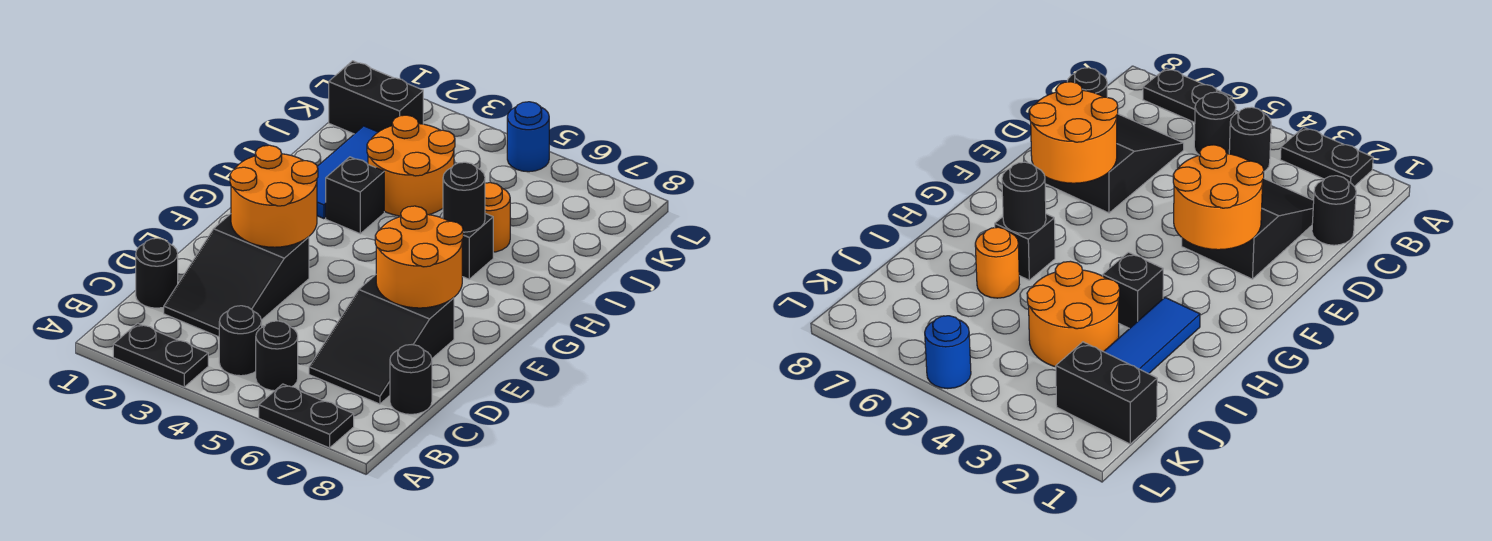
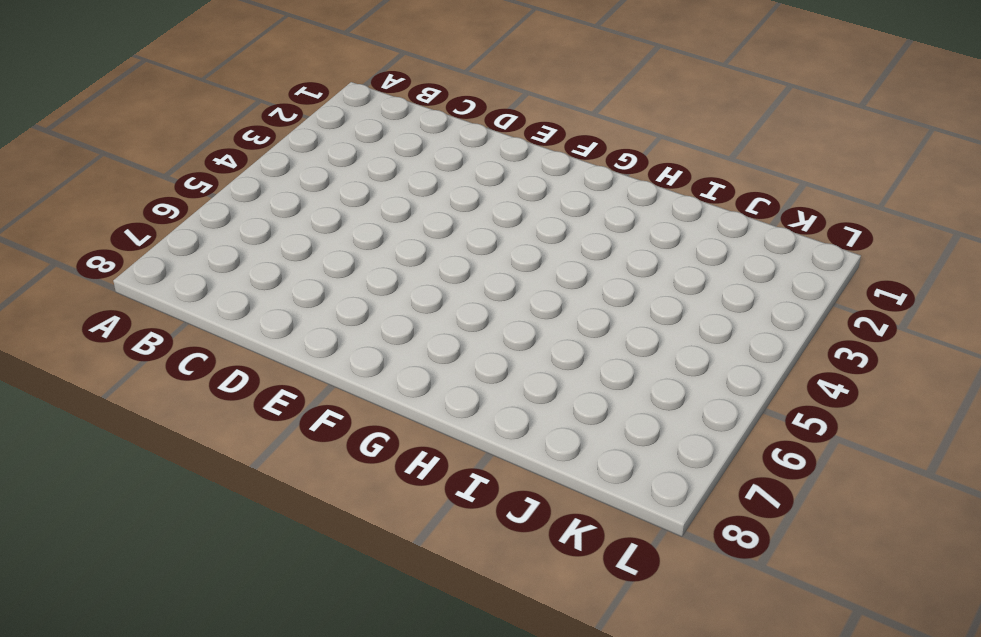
none -> black plate A2:A3 level 1
none -> black plate A6:A7 level 1
none -> black round brick B4 level 1

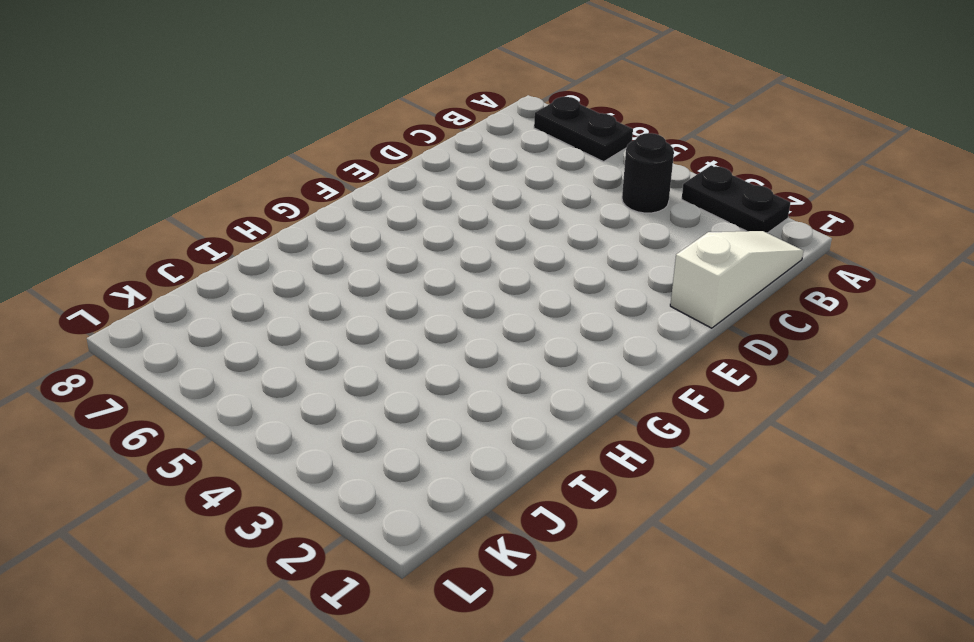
white slope B1:D1 level 1 top D -> black round brick C1 level 1
none -> black round brick B5 level 1
none -> black slope C2:E3 level 1 top E
none -> black slope C6:E7 level 1 top E

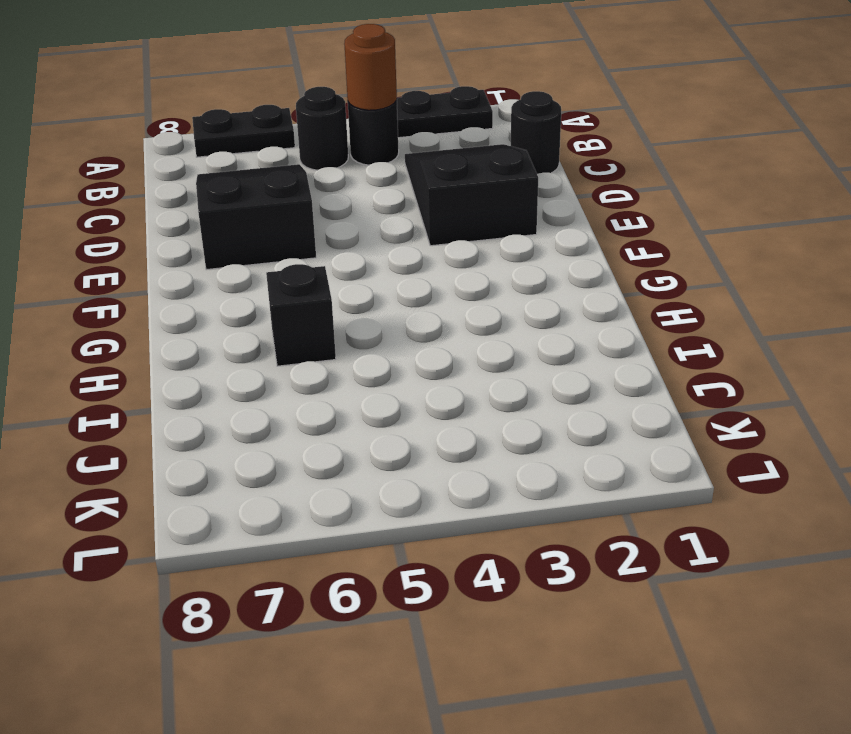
brown round brick B4 level 2 -> none
none -> black round brick C8 level 1
none -> blue tile H2:J2 level 1
none -> black brick H3 level 1

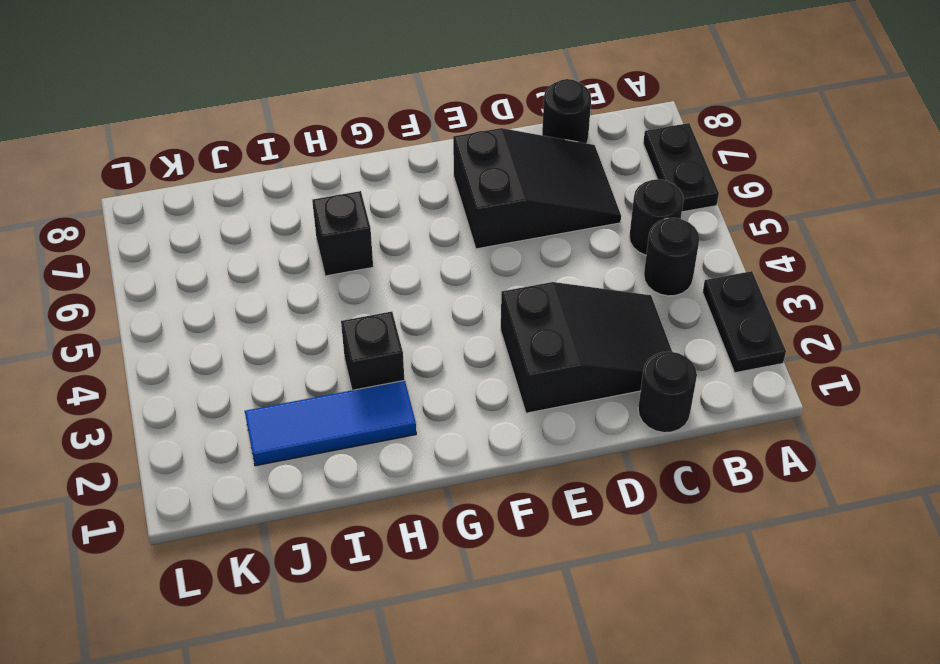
none -> orange round brick I3:J4 level 1
none -> orange round brick I6 level 1
none -> black brick K1:K2 level 1

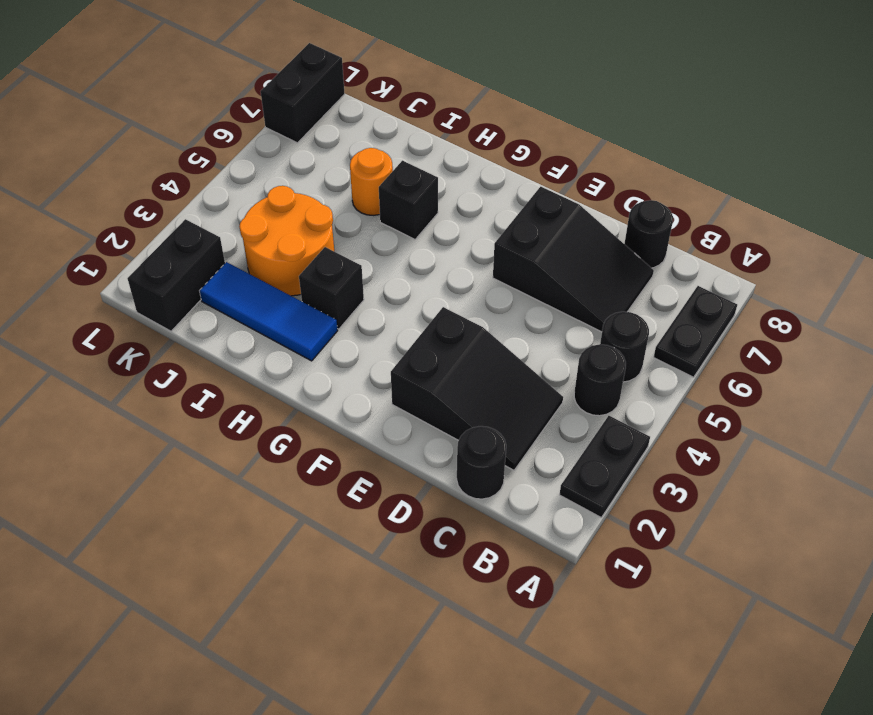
black brick L7:L8 level 1 -> none
none -> blue round brick L5 level 1
none -> orange round brick E2:F3 level 2
none -> orange round brick E6:F7 level 2

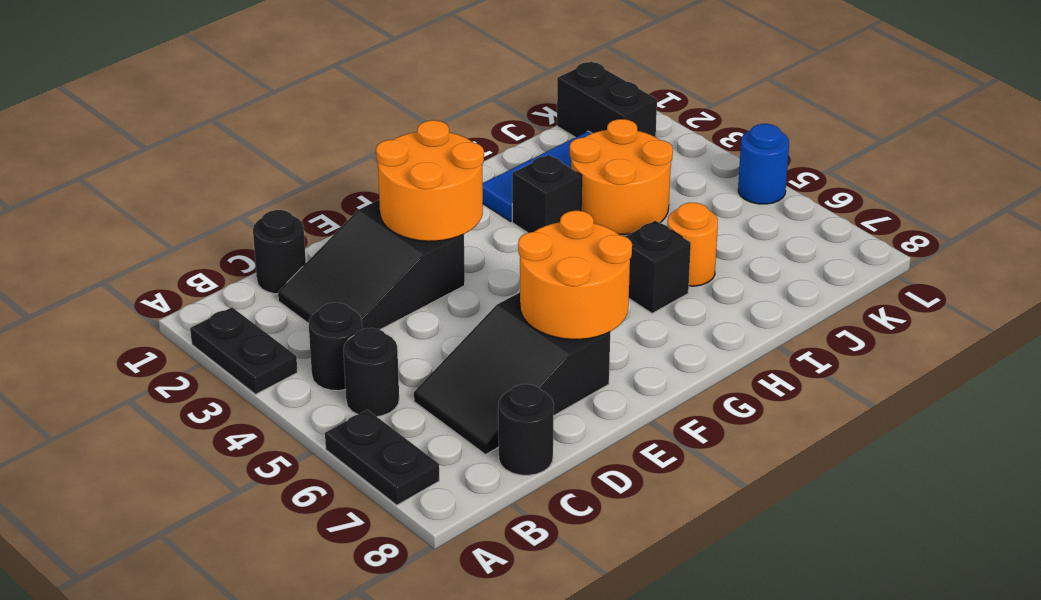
none -> black round brick H6 level 2

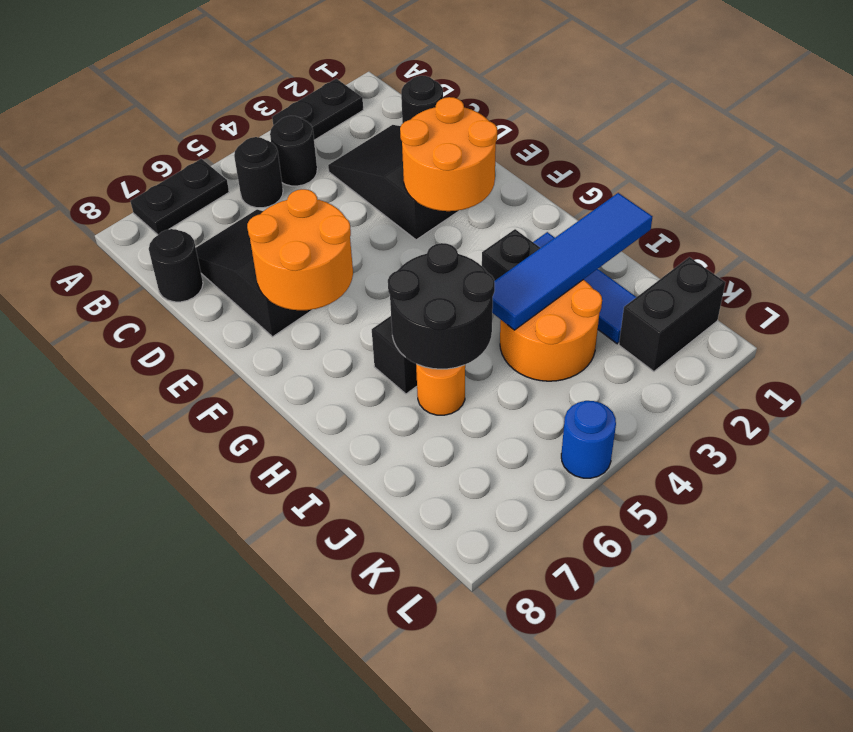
black round brick H5:I6 level 2 -> black round brick H6 level 2
blue tile I1:I4 level 2 -> none

